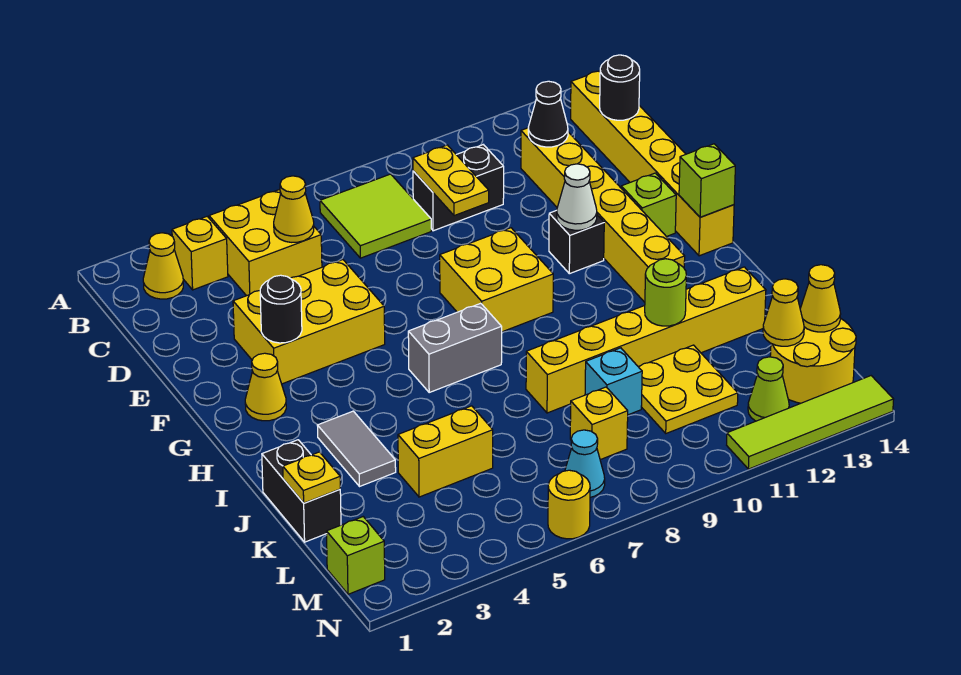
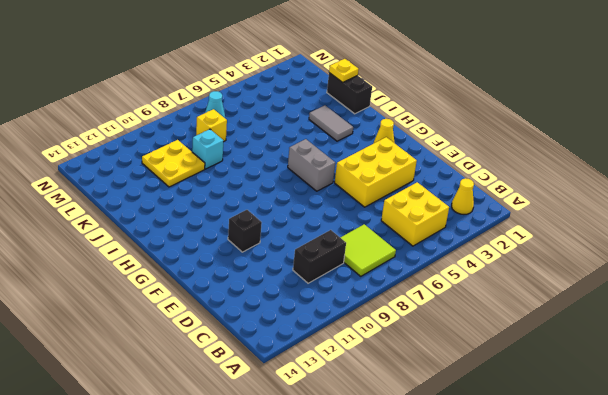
grey brick G6:H6 level 1 -> grey brick H6:H7 level 1
none -> yellow brick B3 level 1
none -> yellow brick B14:G14 level 1
none -> yellow brick C12:H12 level 1
none -> yellow brick F8:G9 level 1

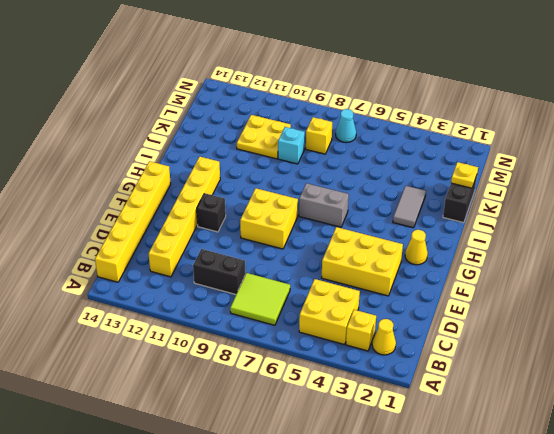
none -> lime brick F13 level 1
none -> yellow brick J8:J13 level 1
none -> yellow brick K4:K5 level 1
none -> yellow round brick L13:M14 level 1

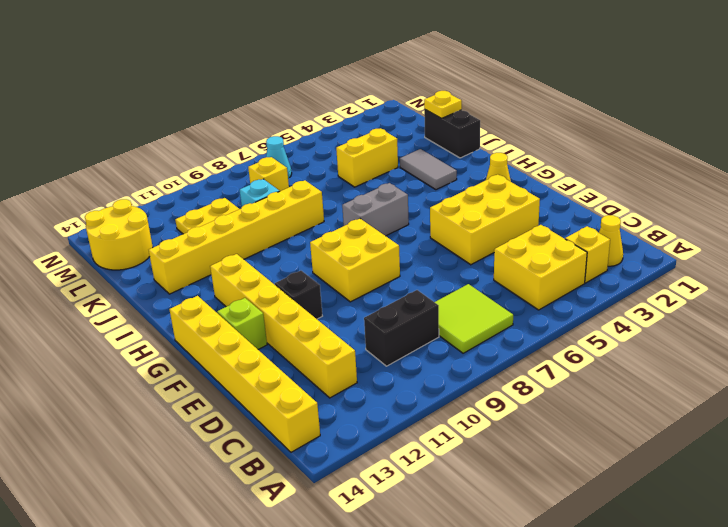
none -> lime brick M1 level 1
none -> lime cone M12 level 1
none -> yellow round brick N6 level 1
none -> lime tile N11:N14 level 1

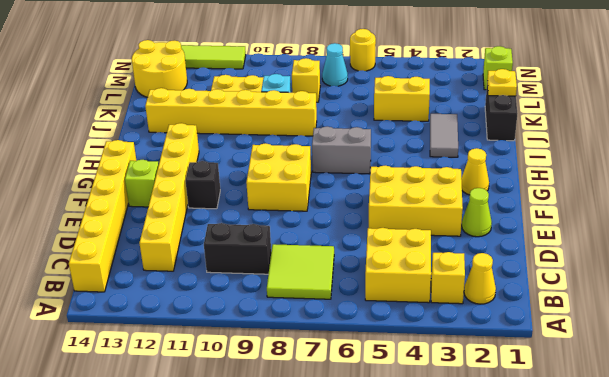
lime cone E2 level 1 -> lime cone M12 level 1
none -> yellow cone C5 level 2
none -> yellow plate C9:D9 level 2
none -> black cone C12 level 2
none -> black round brick C14 level 2

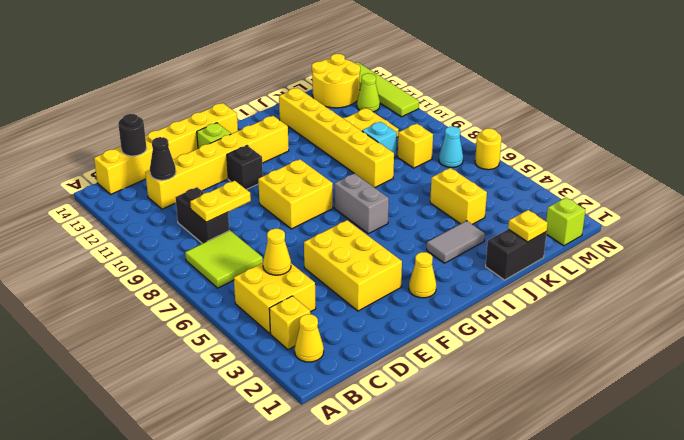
none -> black round brick F3 level 2
none -> white cone F11 level 2
none -> lime brick G14 level 2
none -> lime round brick J11 level 2

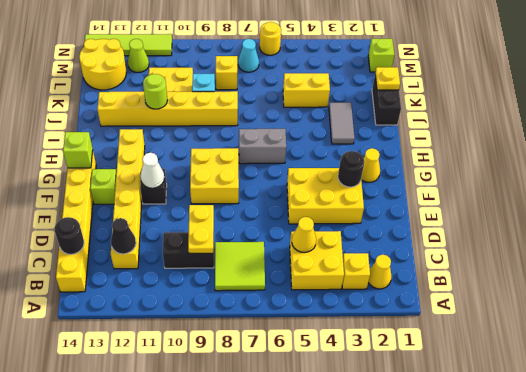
none -> yellow cone L13 level 2
none -> yellow cone L14 level 2

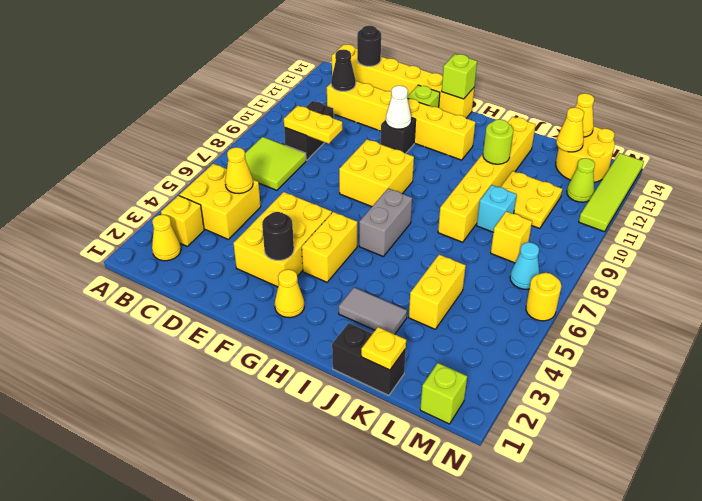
yellow brick G4:G5 level 1 -> none

